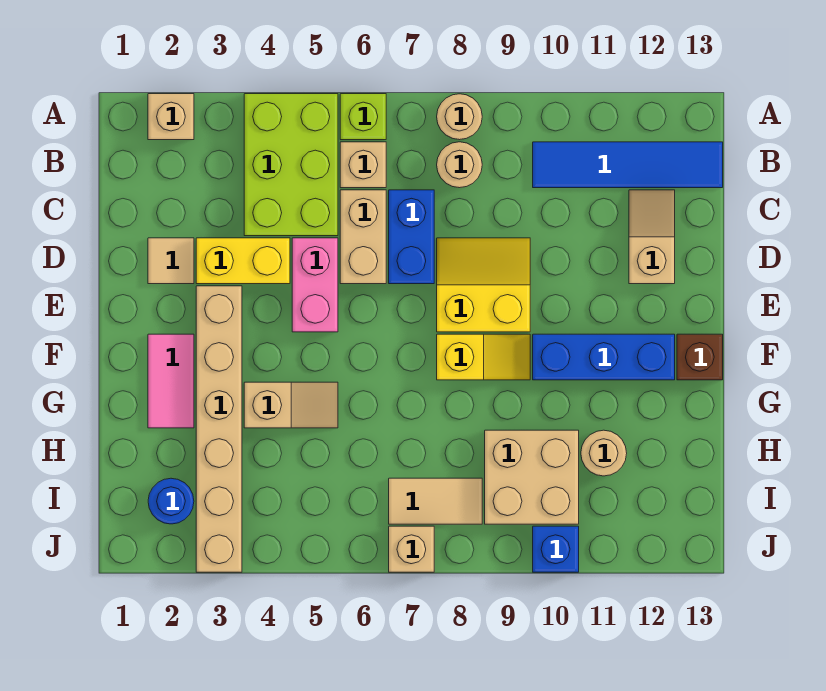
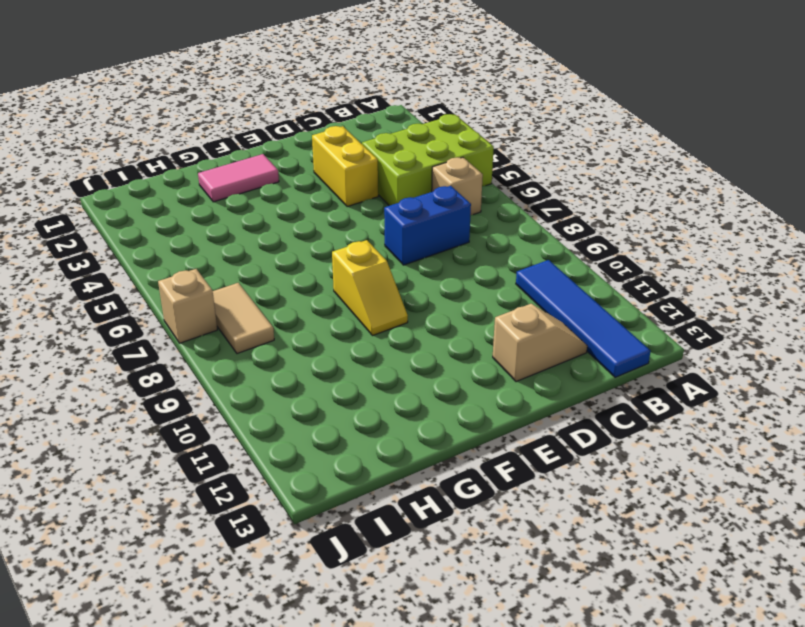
none -> tan brick A2 level 1
none -> lime brick A6 level 1
none -> tan round brick A8 level 1

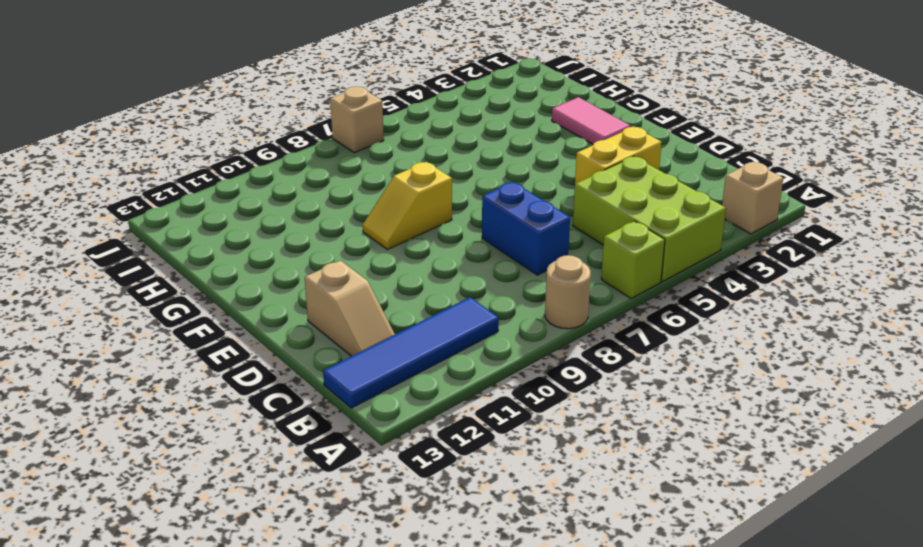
none -> tan brick B6 level 1
none -> tan round brick B8 level 1
none -> tan brick C6:D6 level 1

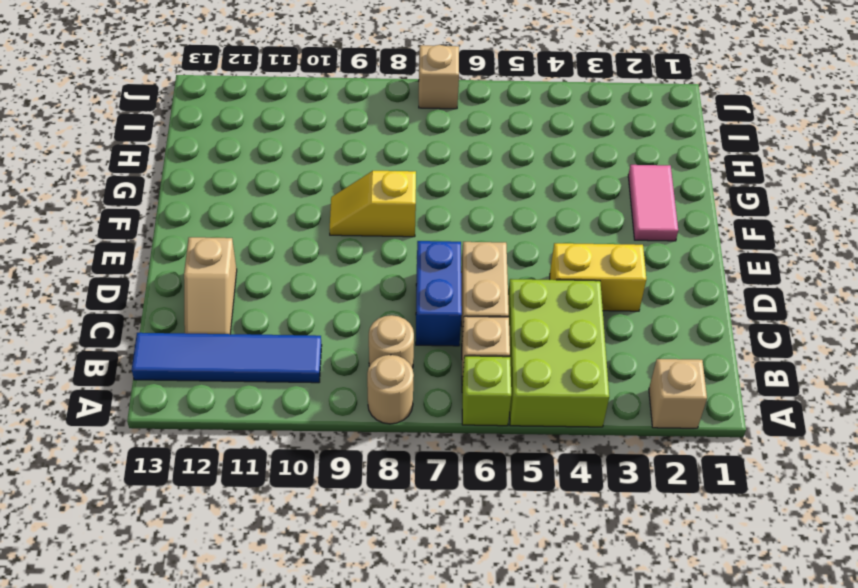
none -> tan tile D2 level 1
none -> pink brick D5:E5 level 1
none -> yellow slope D8:E9 level 1 top E

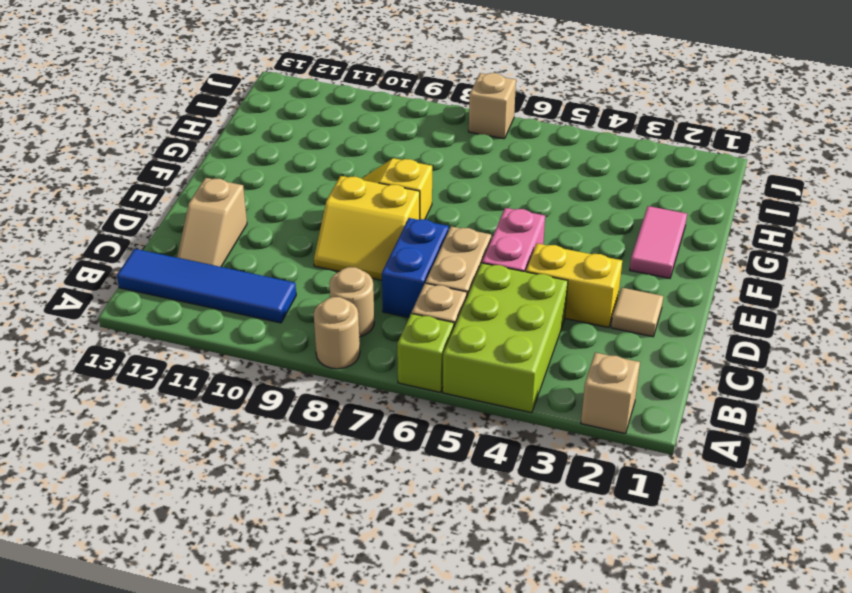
none -> tan brick E3:J3 level 1
none -> blue brick F10:F12 level 1
none -> brown brick F13 level 1

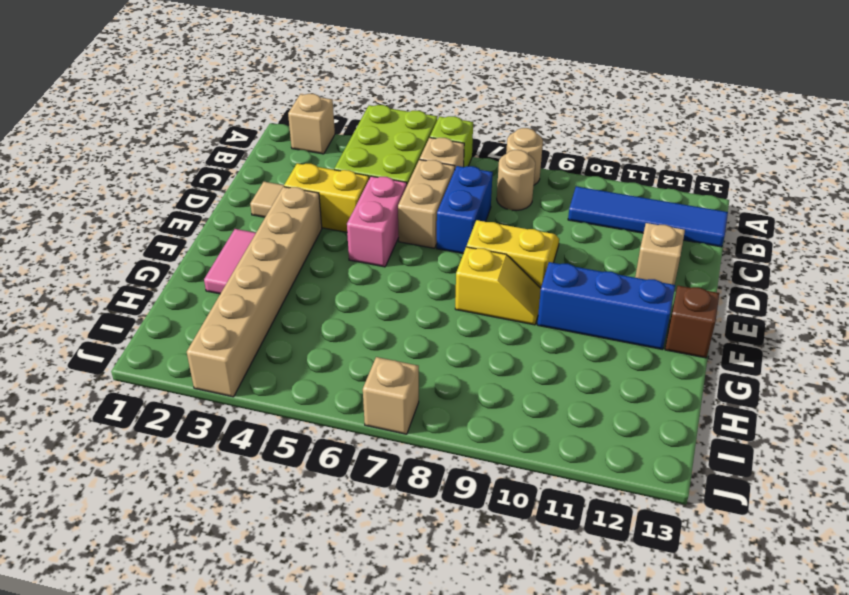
none -> tan slope G4:G5 level 1 top 4
none -> tan brick H9:I10 level 1
none -> tan round brick H11 level 1

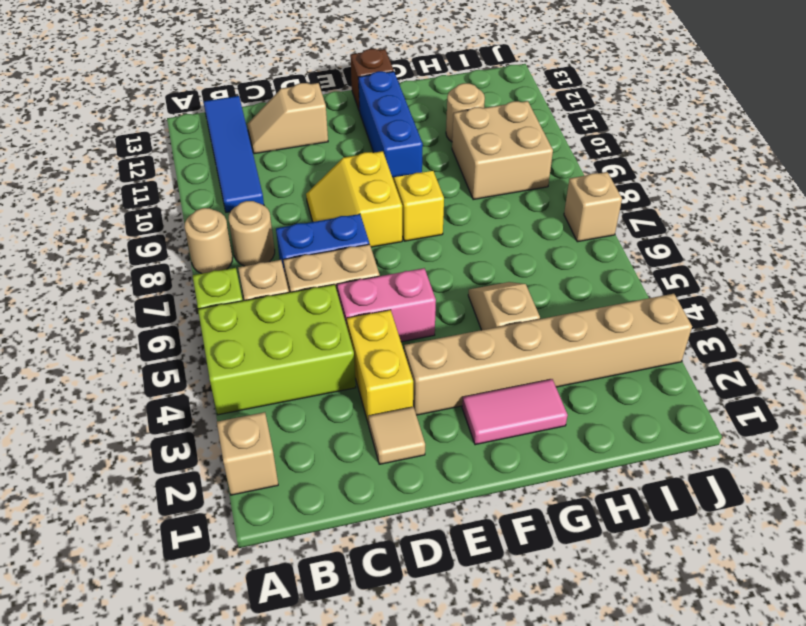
none -> blue round brick I2 level 1
none -> tan tile I7:I8 level 1
none -> blue brick J10 level 1

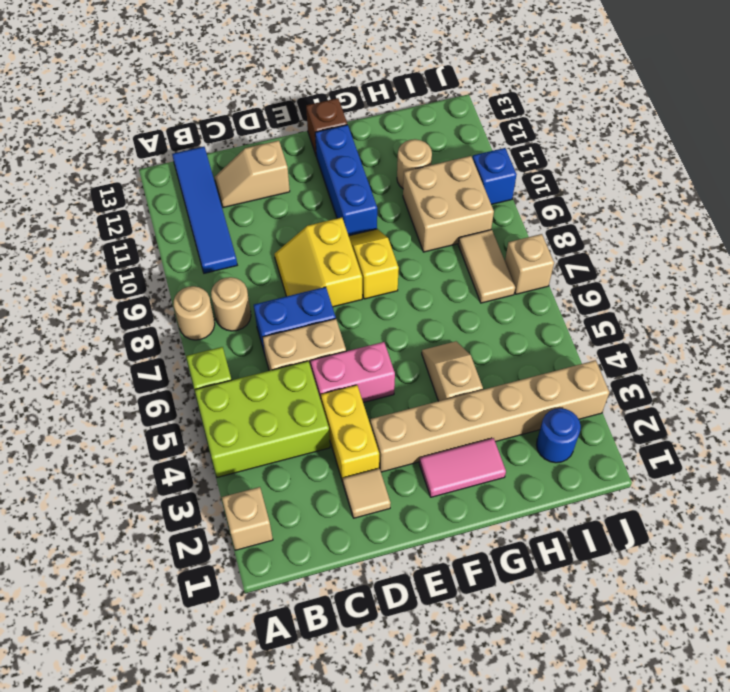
none -> tan brick B6 level 1

